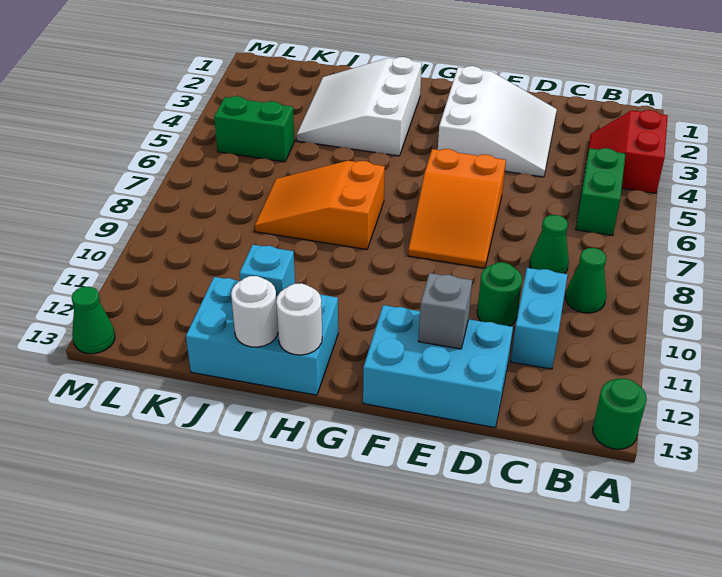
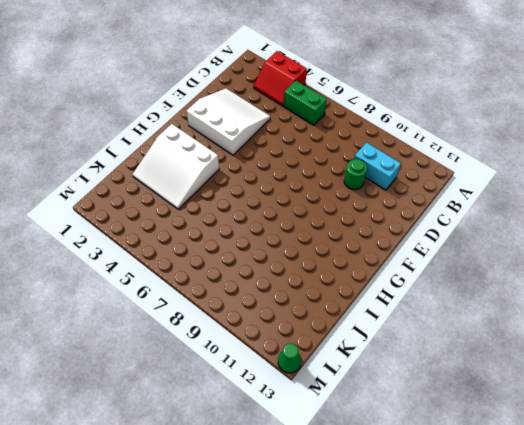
none -> green round brick A13 level 1
none -> green cone B9 level 1
none -> green cone C8 level 1

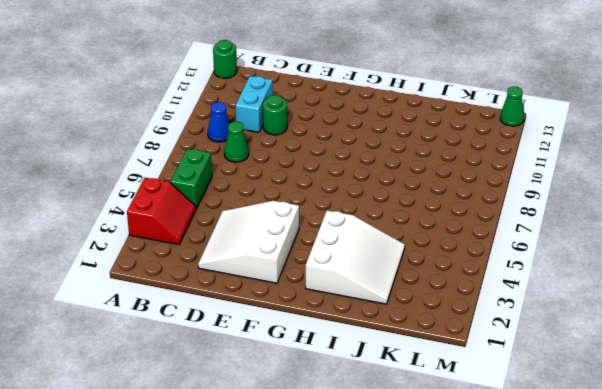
blue cone B9 level 1 -> green cone B9 level 1
none -> cyan brick D12:F13 level 1
none -> orange slope E6:F8 level 1 top 6
none -> orange slope H7:J8 level 1 top H

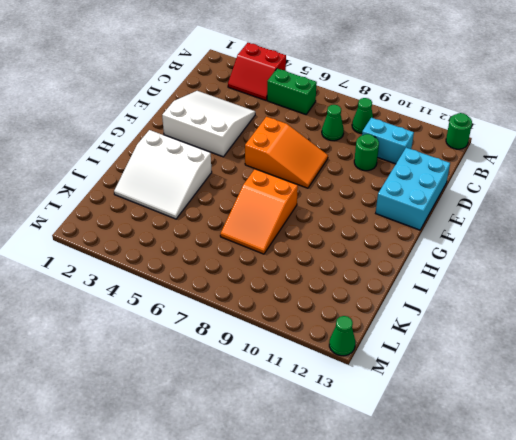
none -> cyan brick H12:J13 level 1
none -> green brick K5:L5 level 1
none -> grey brick E12 level 2

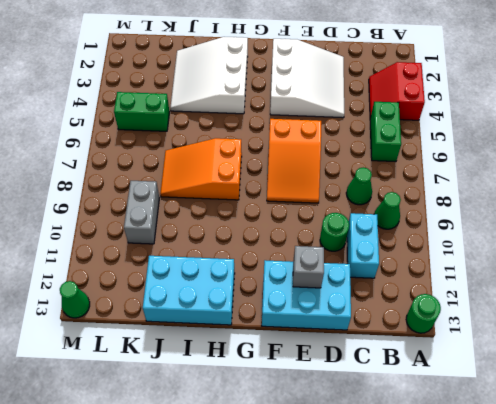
grey brick K9:K10 level 1 -> none
none -> white round brick H13 level 2
none -> cyan brick I12 level 2
none -> white round brick I13 level 2

